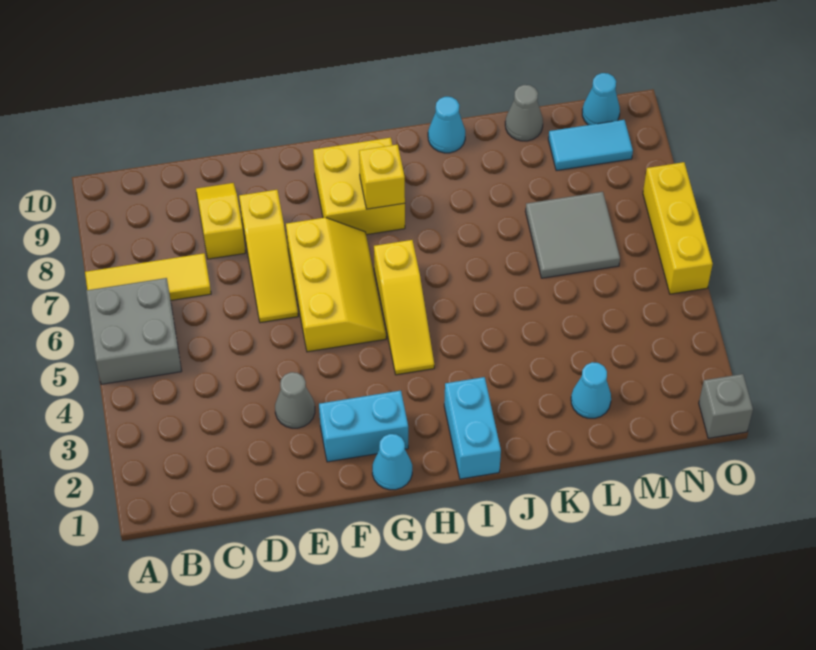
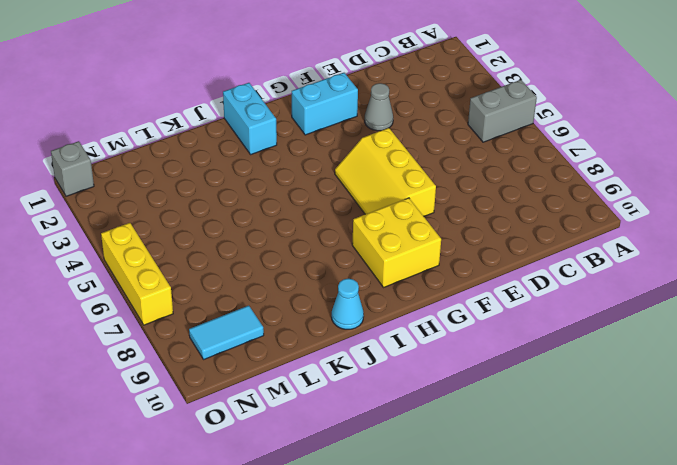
grey brick A5:B5 level 1 -> grey brick A5:B6 level 1
none -> yellow tile A7:C7 level 1
none -> yellow slope D8:D9 level 1 top 8
none -> yellow slope E6:E8 level 1 top 8

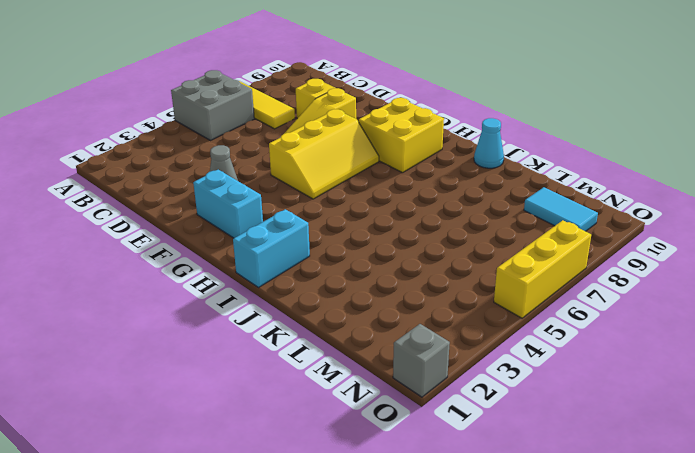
none -> cyan cone G1 level 1
none -> yellow slope H4:H6 level 1 top 6
none -> cyan cone L2 level 1

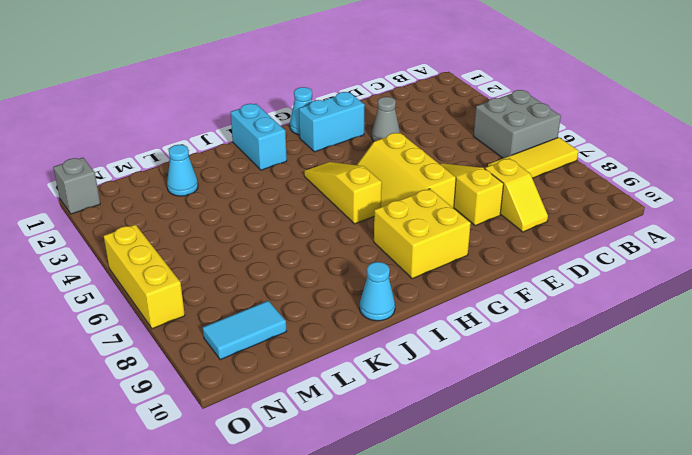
none -> grey tile L6:M7 level 1
none -> grey cone L10 level 1
none -> cyan cone N10 level 1

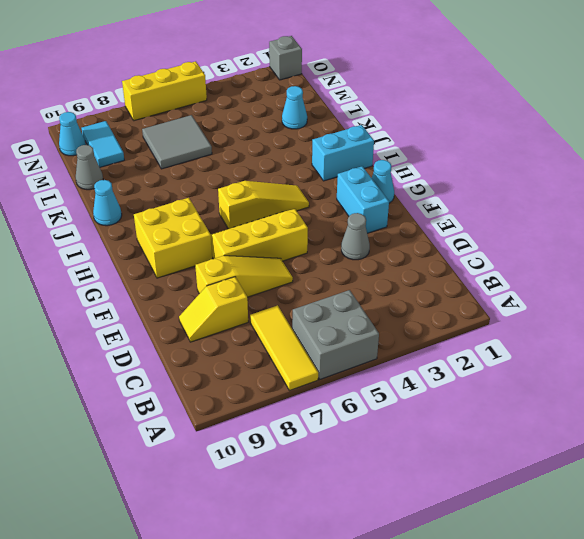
none -> yellow brick H8 level 2

